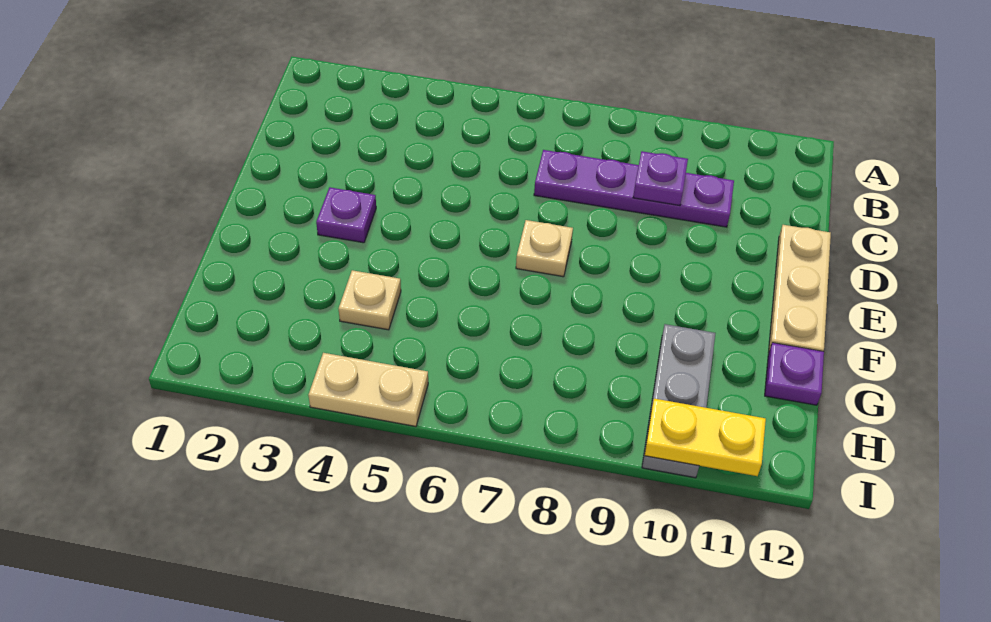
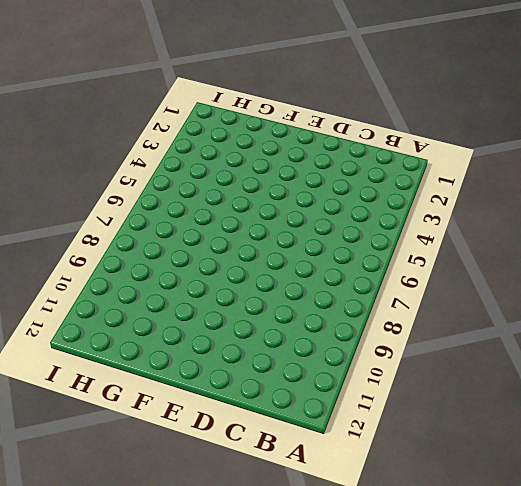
none -> purple plate C7:C10 level 1
none -> tan plate D12:F12 level 1

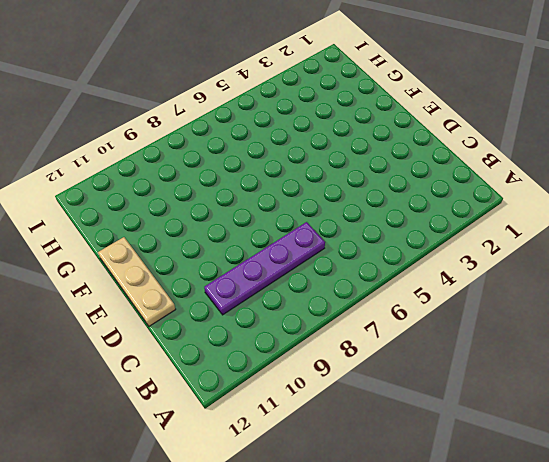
none -> purple plate E3 level 1
none -> tan plate E7 level 1

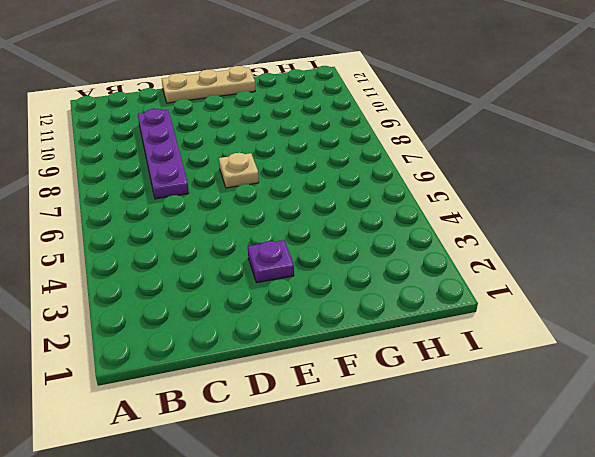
none -> tan plate G4 level 1
none -> grey plate G10:I10 level 1

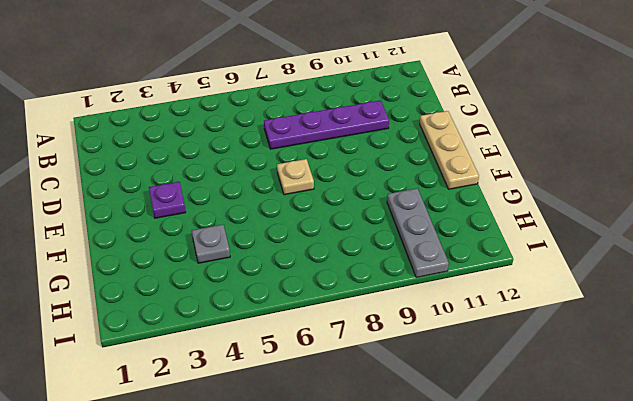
grey plate G4 level 1 -> tan plate G4 level 1
none -> purple plate G12 level 1
none -> tan plate I4:I5 level 1

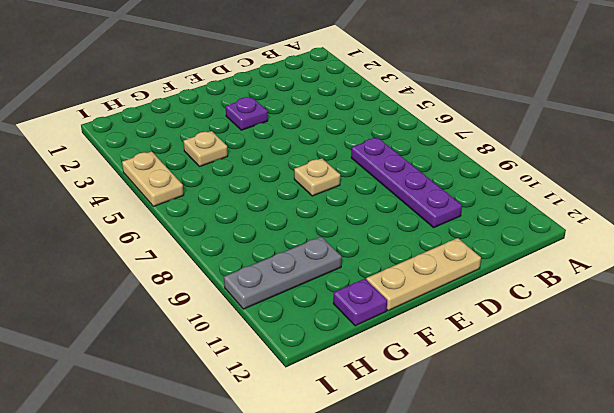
none -> purple plate C9 level 2
none -> yellow plate I10:I11 level 2

